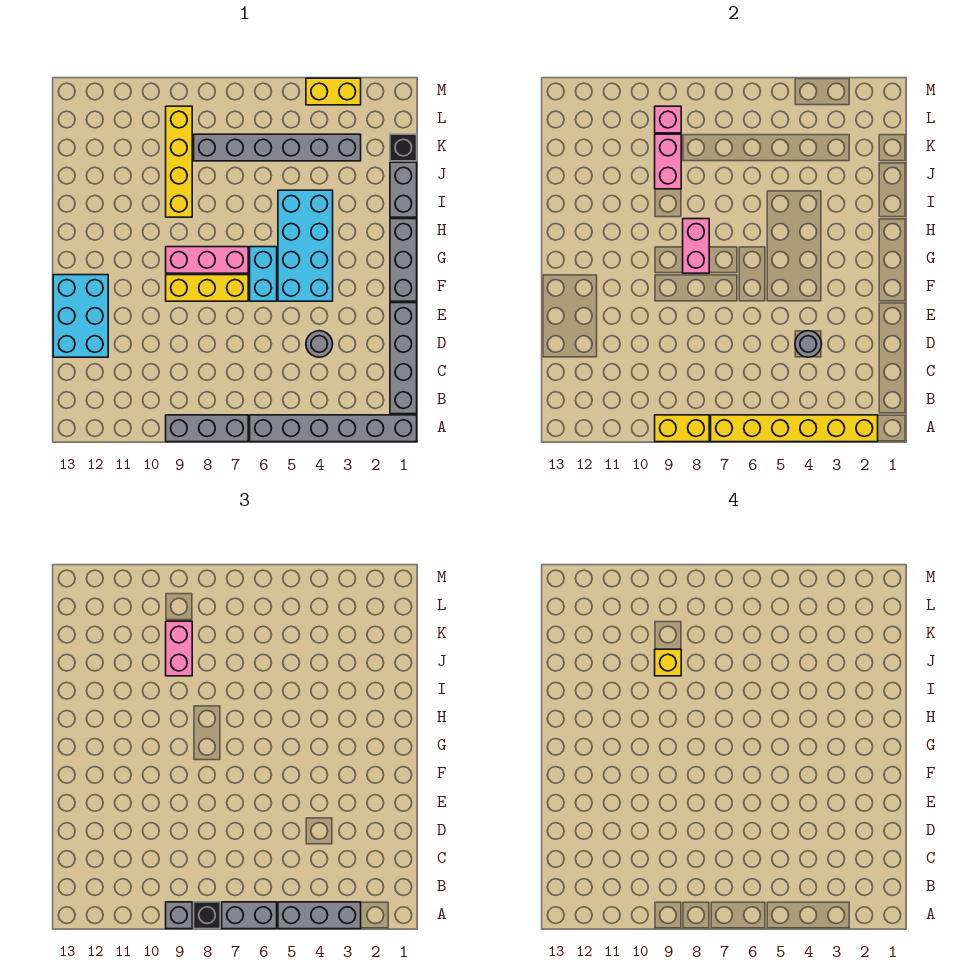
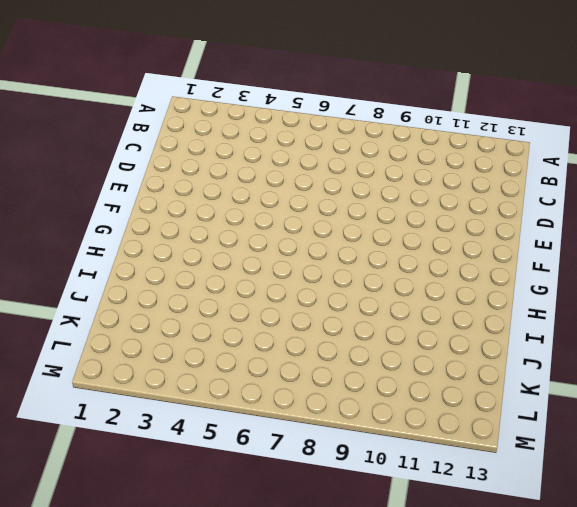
none -> grey brick A1:A6 level 1
none -> grey brick A7:A9 level 1
none -> grey brick B1:E1 level 1

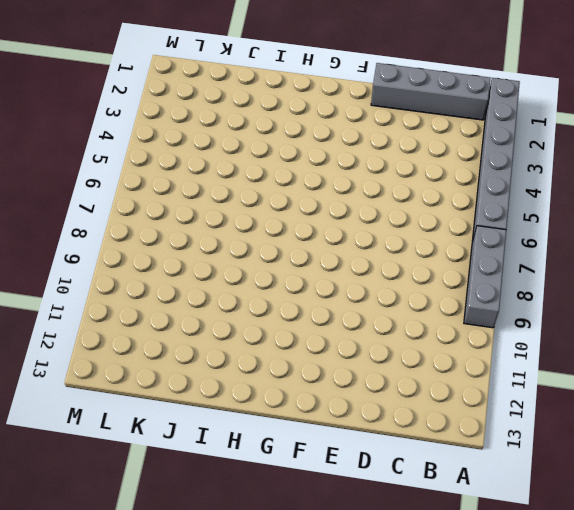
none -> grey round brick D4 level 1
none -> cyan brick D12:F13 level 1
none -> grey brick F1:H1 level 1

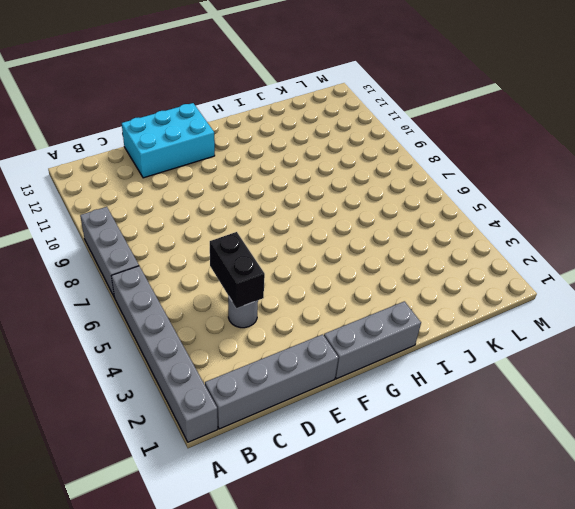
black brick D4:D5 level 2 -> grey round brick D4 level 2
none -> cyan brick F4:I5 level 1
none -> cyan brick F6:G6 level 1
none -> yellow brick F7:F9 level 1

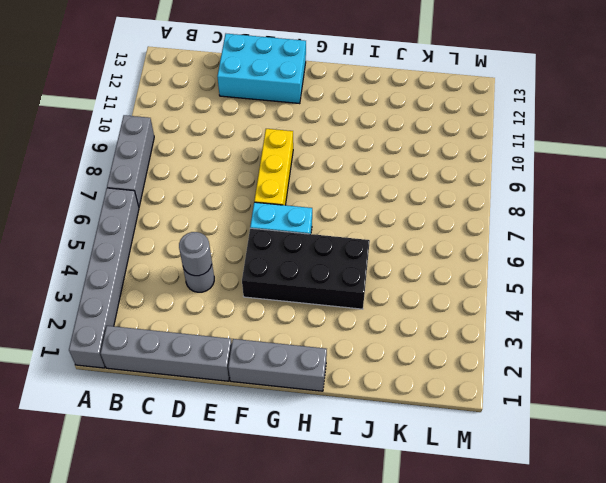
black brick F4:I5 level 1 -> cyan brick F4:I5 level 1
none -> pink brick G7:G9 level 1
none -> grey brick I1:J1 level 1
none -> yellow brick I9:L9 level 1

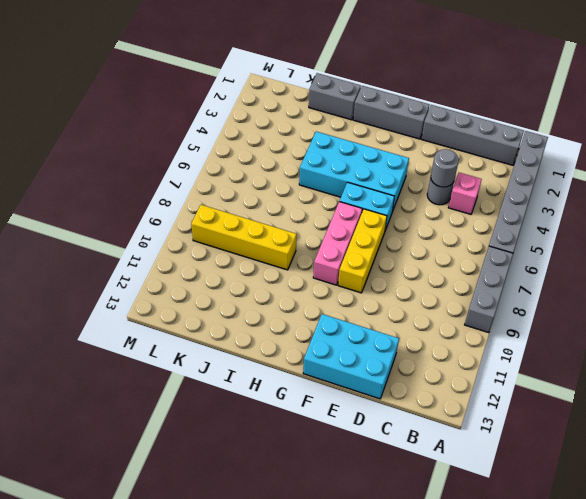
pink brick C4 level 1 -> pink brick L9 level 2
none -> black brick K1 level 1
none -> grey brick K3:K8 level 1
none -> yellow brick M3:M4 level 1

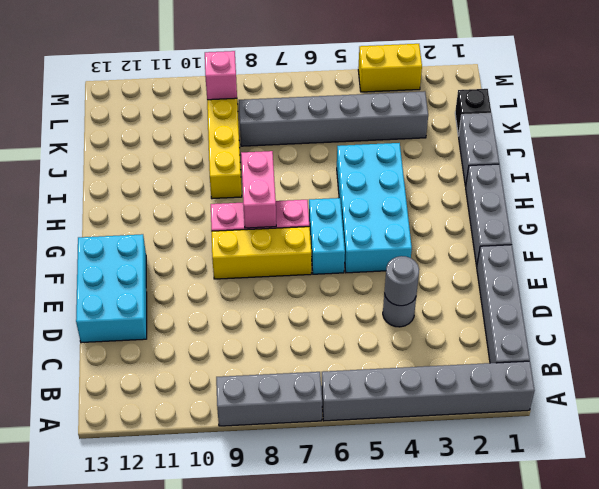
none -> yellow brick A2:A7 level 2
none -> yellow brick A8:A9 level 2
none -> pink brick J9:K9 level 2

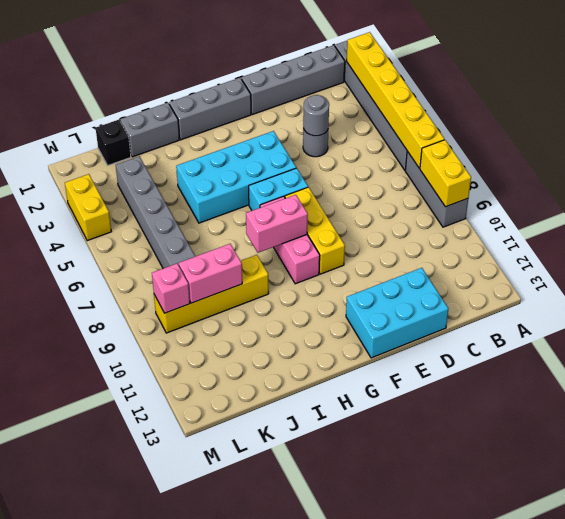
none -> grey brick A3:A5 level 3
none -> grey brick A6:A7 level 3
none -> black brick A8 level 3

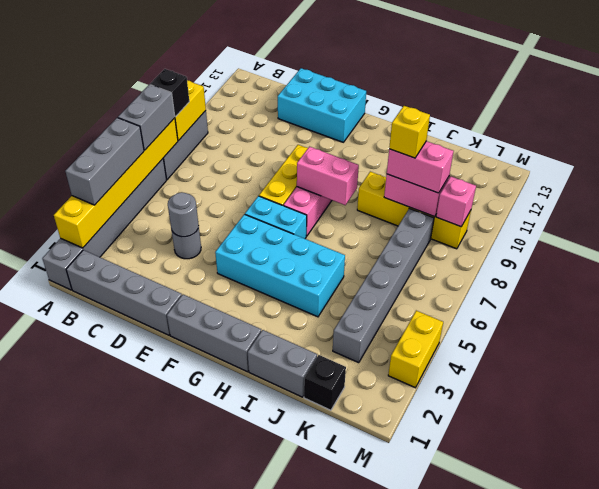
none -> grey brick A9 level 3

